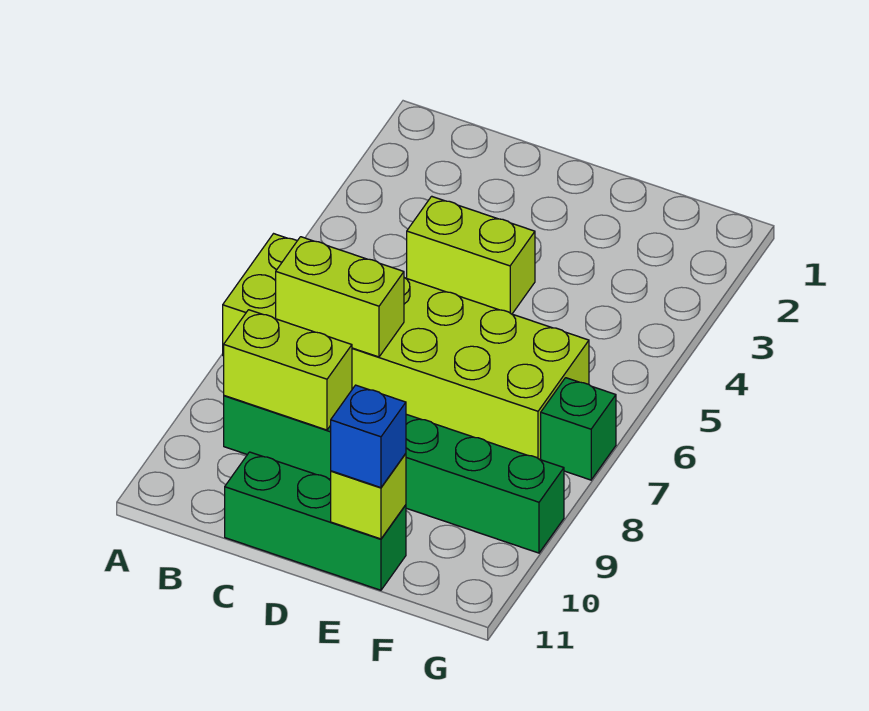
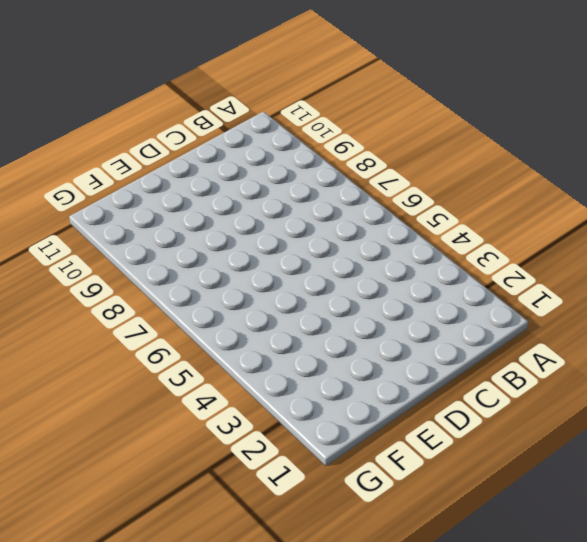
none -> lime brick A6:F7 level 1
none -> green brick B9:G9 level 1

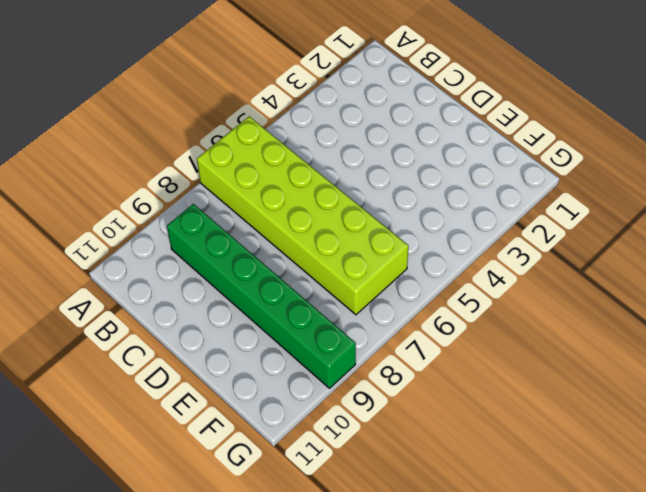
none -> lime brick C4:D4 level 1
none -> green brick C11:E11 level 1

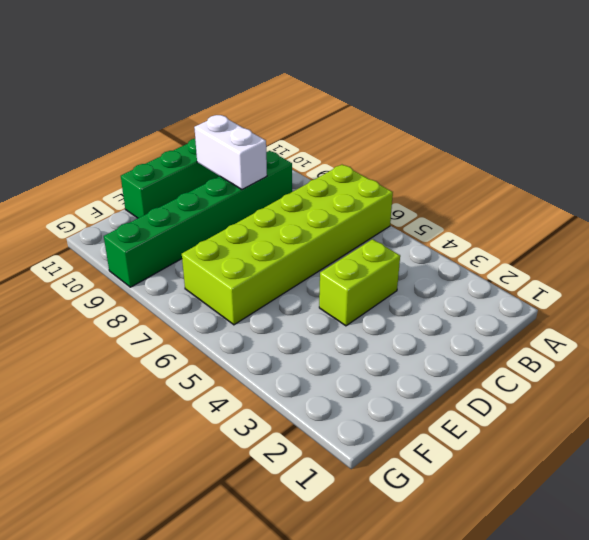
white brick C9:C10 level 2 -> lime brick B9:C9 level 2
none -> green brick G7 level 1
none -> lime brick B7:C7 level 2

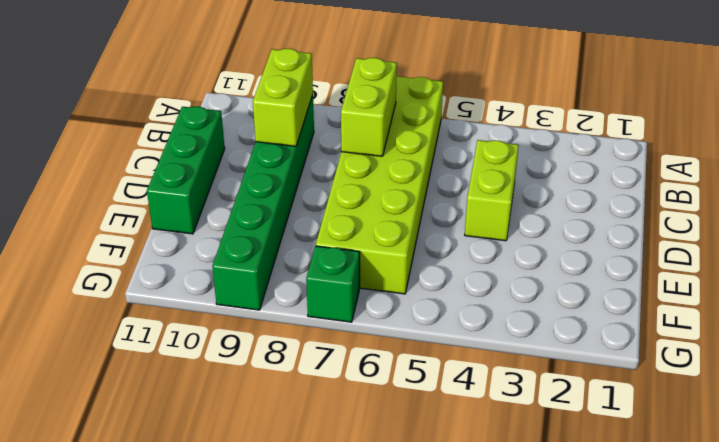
none -> lime brick E11 level 2
none -> blue brick E11 level 3

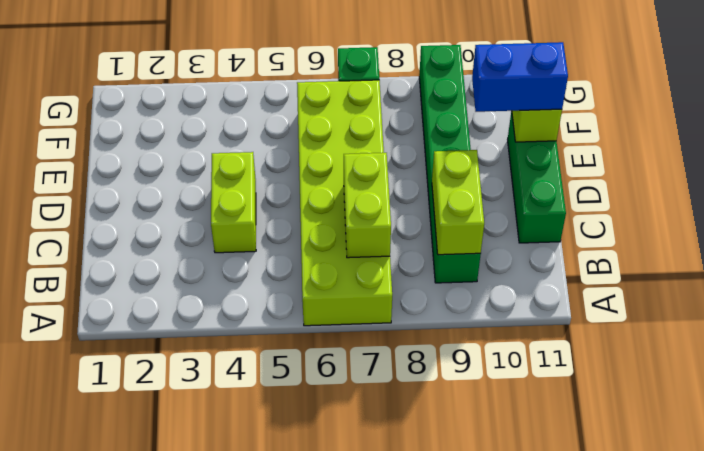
blue brick E10:E11 level 3 -> blue brick E11 level 3

